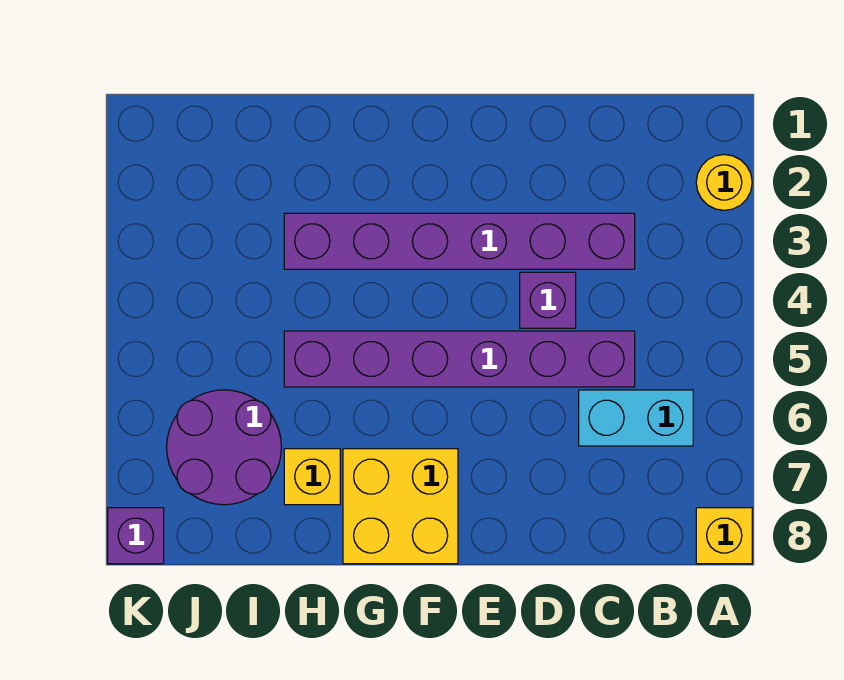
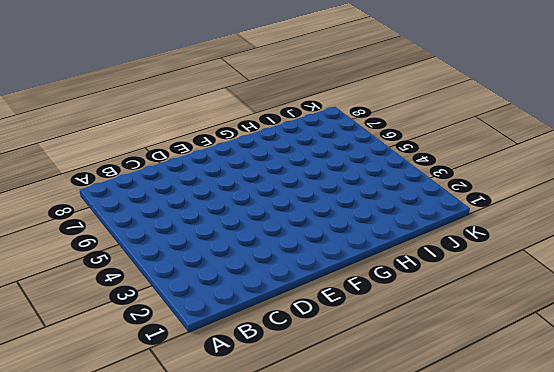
none -> yellow round brick A2 level 1
none -> yellow brick A8 level 1

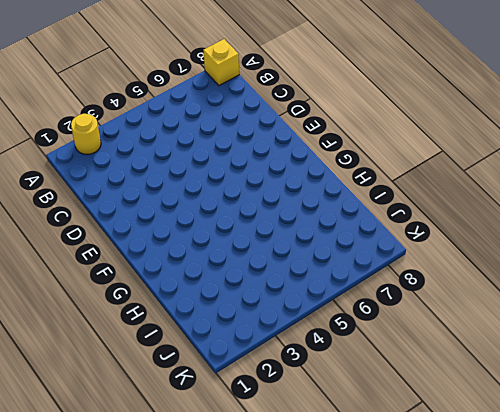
none -> cyan brick B6:C6 level 1
none -> purple brick C3:H3 level 1

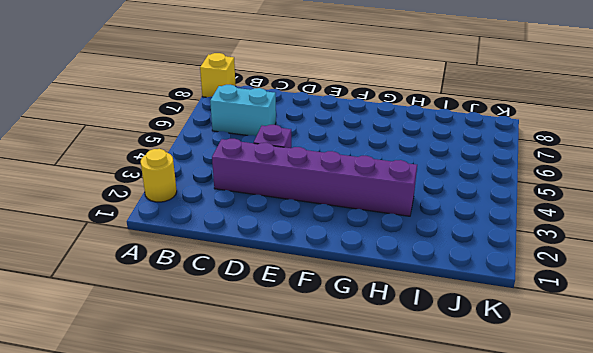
none -> purple brick C5:H5 level 1
none -> yellow brick F7:G8 level 1

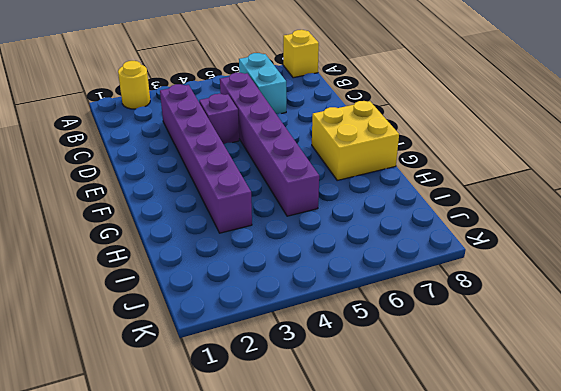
none -> yellow brick H7 level 1
none -> purple round brick I6:J7 level 1

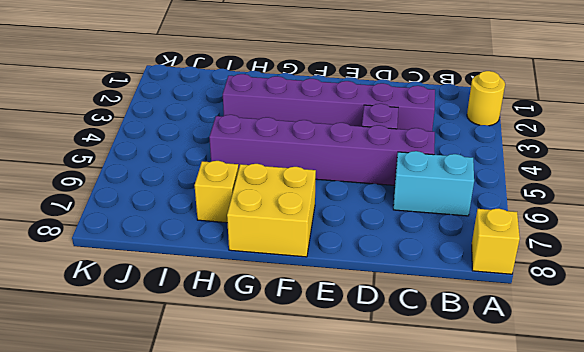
none -> purple round brick I6:J7 level 1
none -> purple brick K8 level 1

